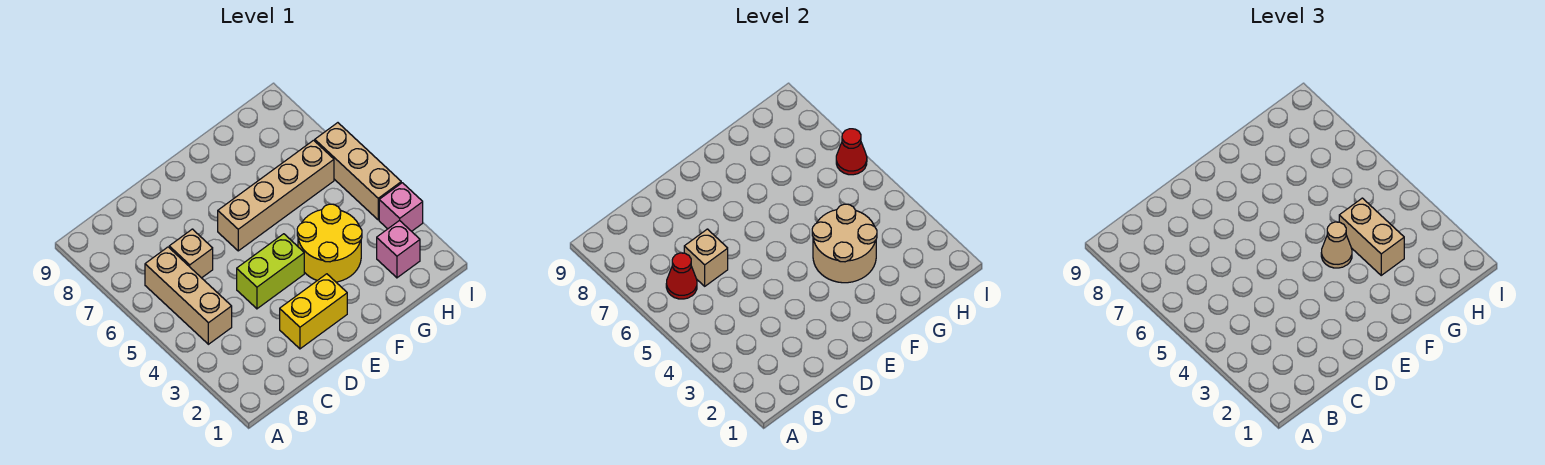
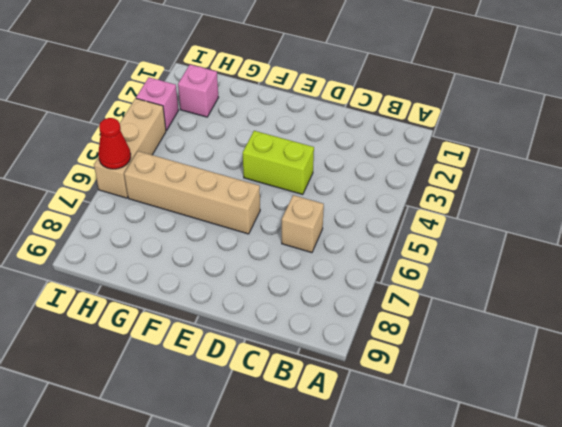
none -> tan brick B4:B6 level 1
none -> yellow brick D2:E2 level 1
none -> yellow round brick F3:G4 level 1

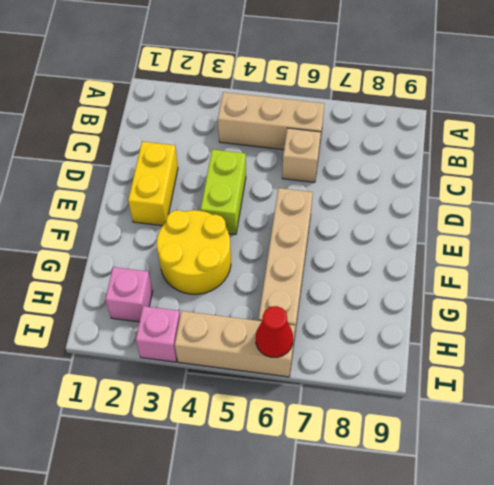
none -> red cone B6 level 2
none -> tan brick C6 level 2
none -> tan round brick F3:G4 level 2

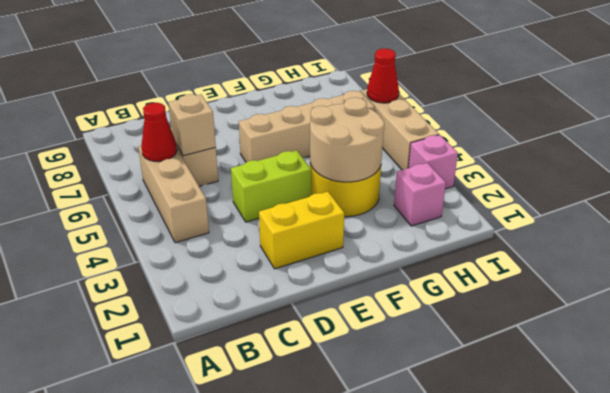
none -> tan cone F4 level 3
none -> tan brick G3:G4 level 3

